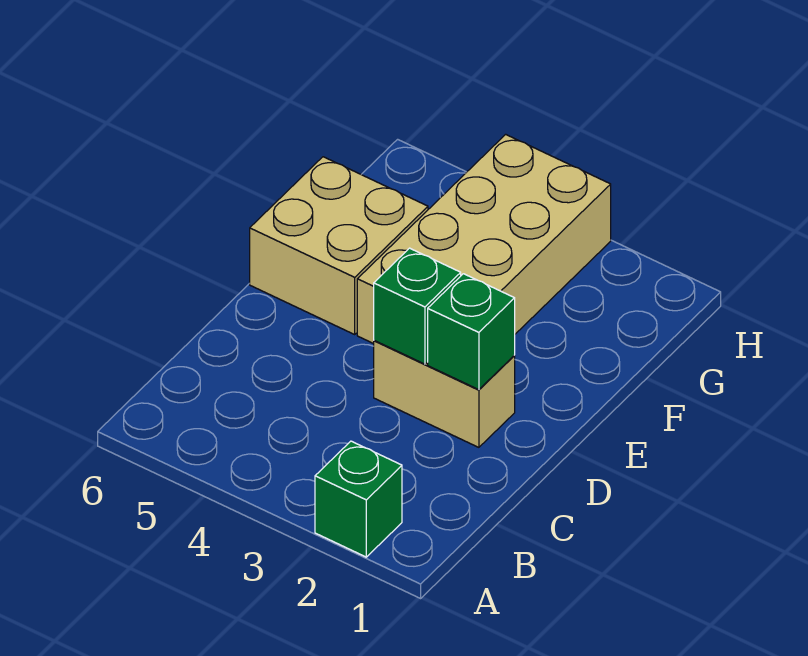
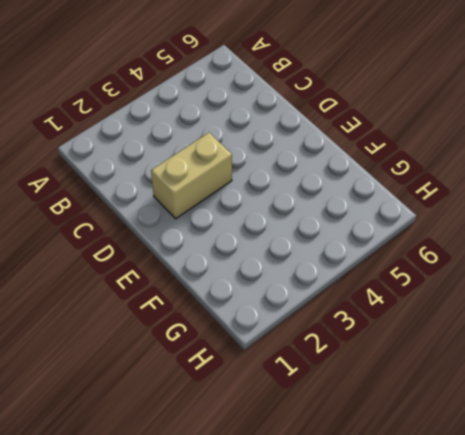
none -> green brick A2 level 1
none -> tan brick E3:H4 level 1

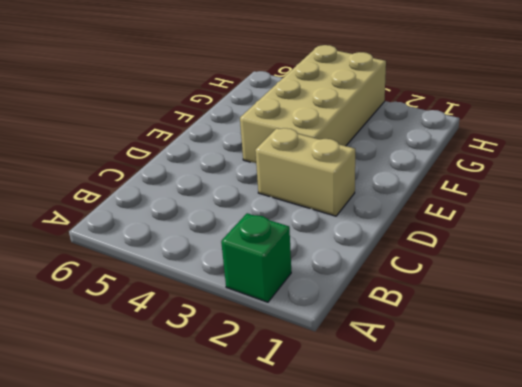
none -> tan brick E5:F6 level 1
none -> green brick D2 level 2

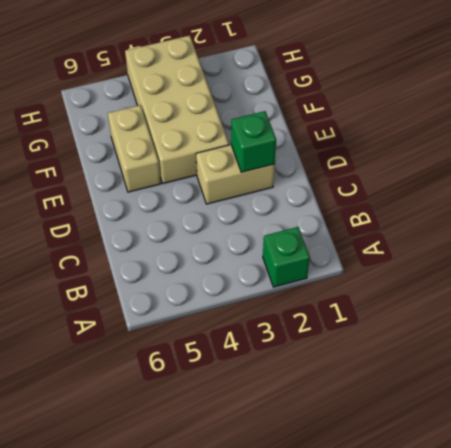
tan brick E5:F5 level 1 -> tan brick E5:F6 level 1
none -> green brick D3 level 2

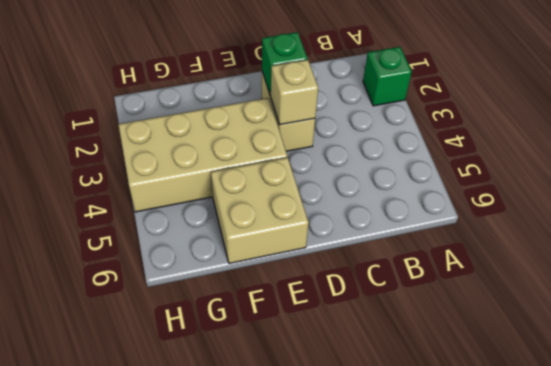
tan brick D3 level 2 -> green brick D3 level 2

